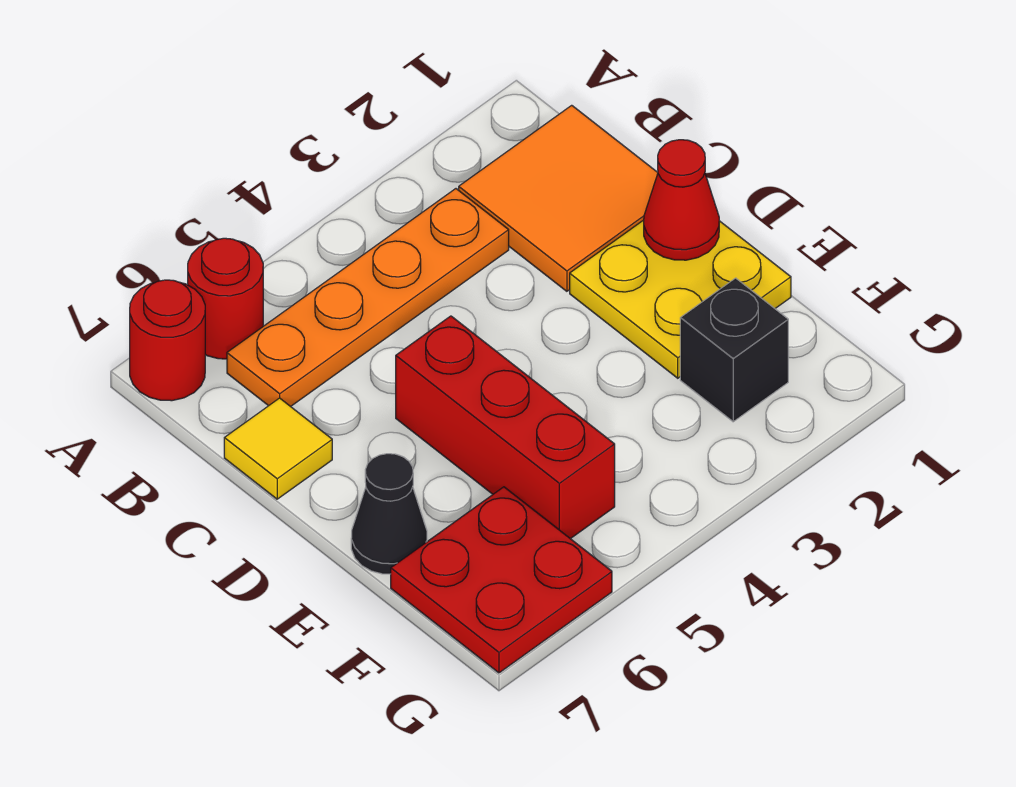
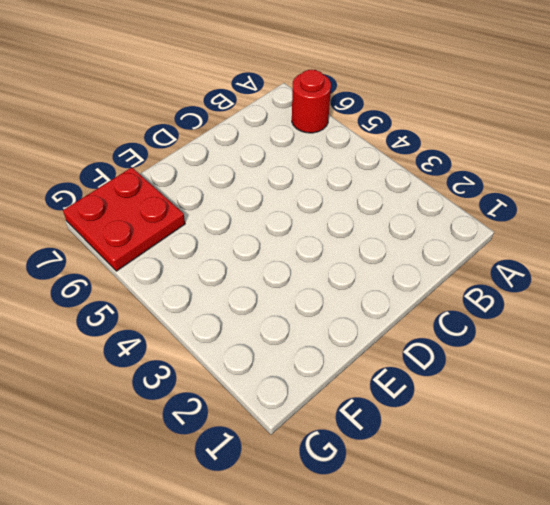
none -> red round brick A7 level 1
none -> orange tile B1:C2 level 1

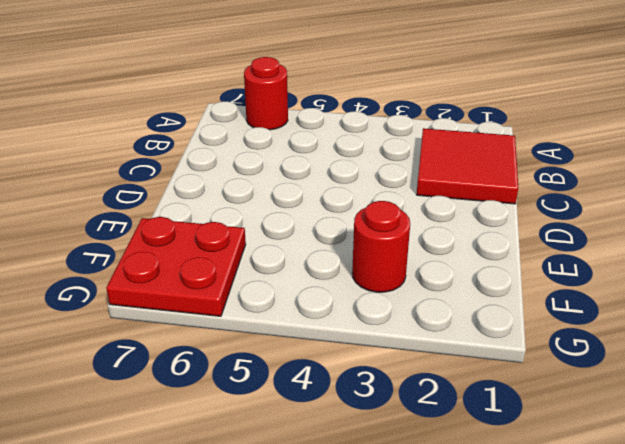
red tile B1:C2 level 1 -> orange tile B1:C2 level 1
red round brick F3 level 1 -> red round brick A7 level 1
none -> orange plate B3:B6 level 1
none -> yellow tile C7 level 1

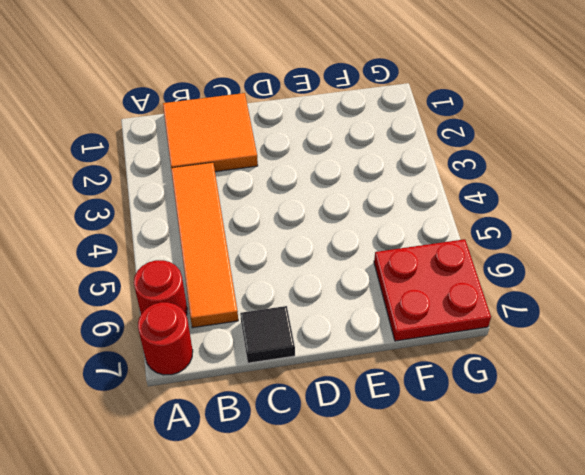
orange tile B3:B6 level 1 -> orange plate B3:B6 level 1
black tile C7 level 1 -> yellow tile C7 level 1
none -> yellow plate D1:E2 level 1
none -> red brick D5:F5 level 1

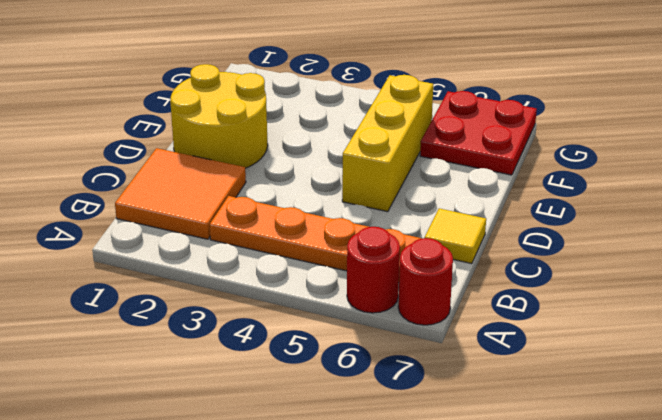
yellow round brick D1:E2 level 1 -> yellow plate D1:E2 level 1
yellow brick D5:F5 level 1 -> red brick D5:F5 level 1
none -> black cone E7 level 1
none -> black brick F2 level 1

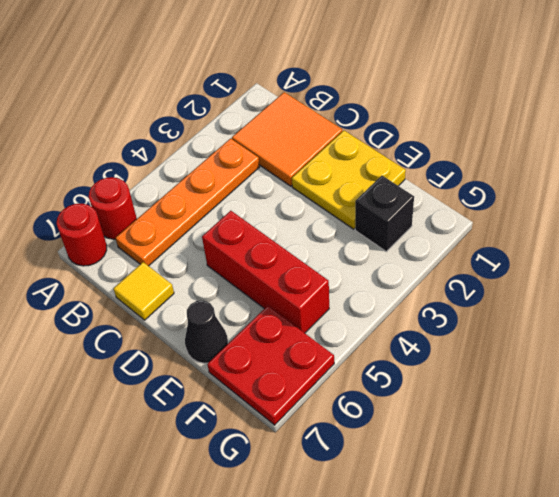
none -> red cone D1 level 2

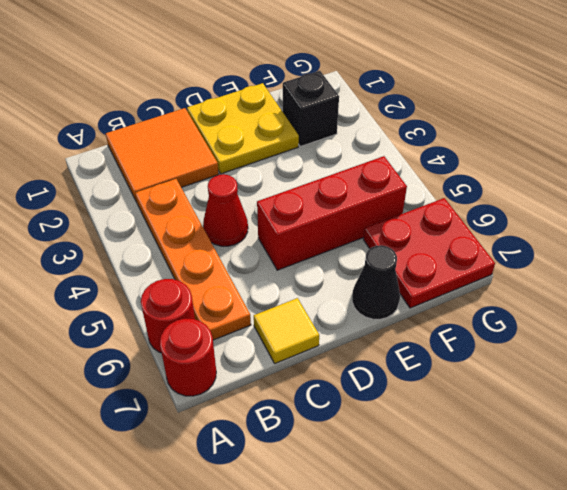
red cone C4 level 1 -> red cone D1 level 2

